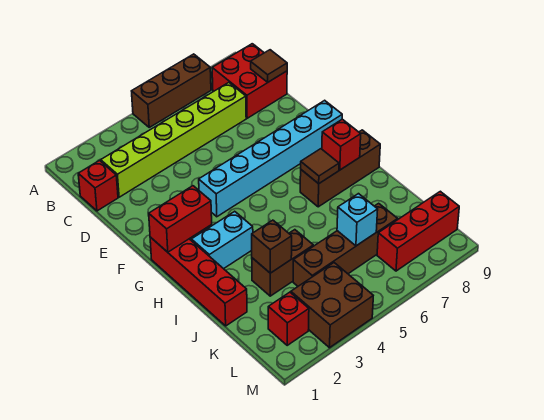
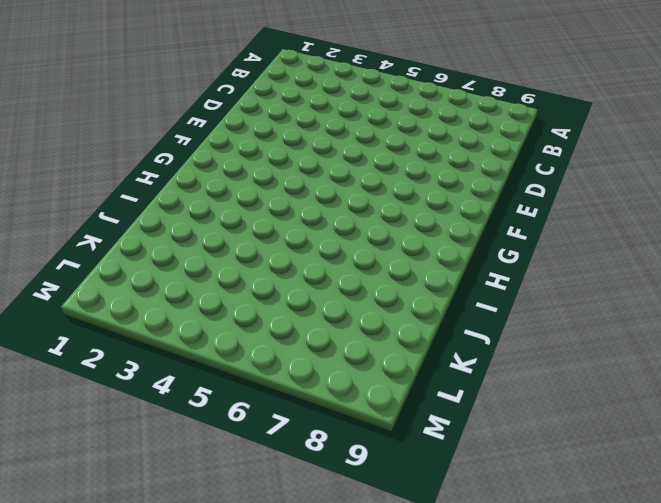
none -> brown brick A5:A7 level 1
none -> red brick B8:C9 level 1
none -> red brick C1 level 1

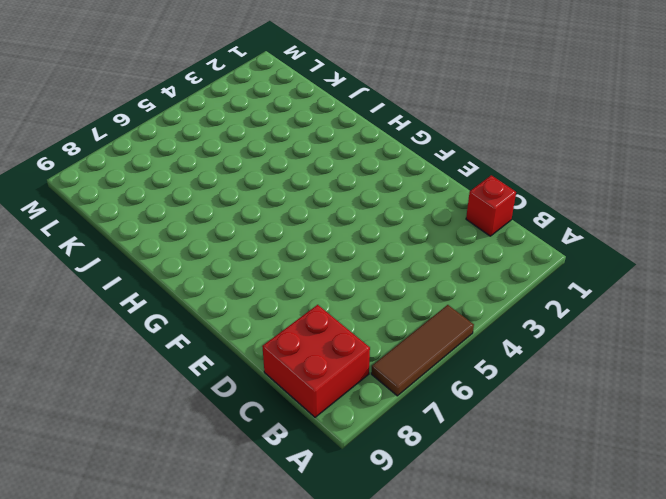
brown tile A5:A7 level 1 -> brown brick A5:A7 level 1
none -> lime brick C2:C7 level 1
none -> cyan brick F4:F9 level 1
none -> red brick G1:J1 level 1

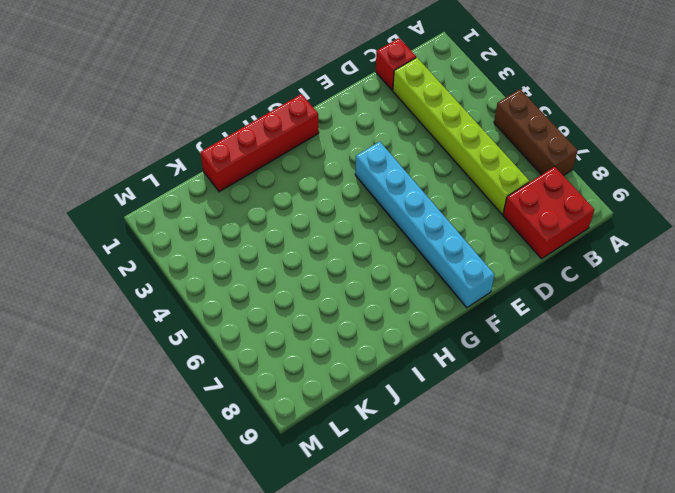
none -> cyan brick H2:H3 level 1
none -> brown brick H7:H9 level 1
none -> brown brick J3:J4 level 1

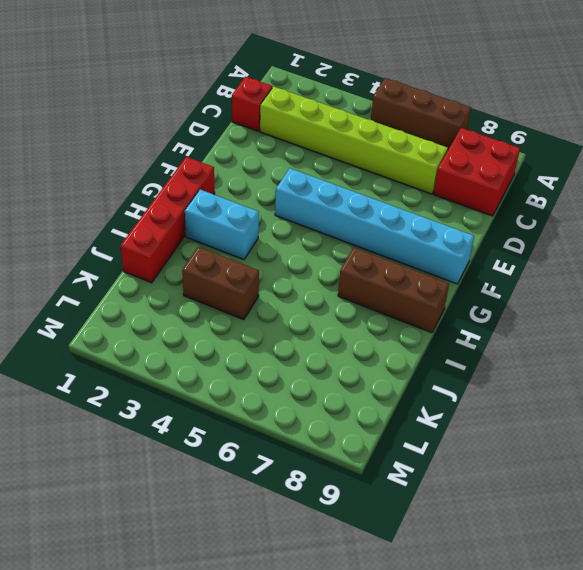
none -> brown brick K4:K7 level 1
none -> red brick L2 level 1
none -> brown brick L3:M4 level 1

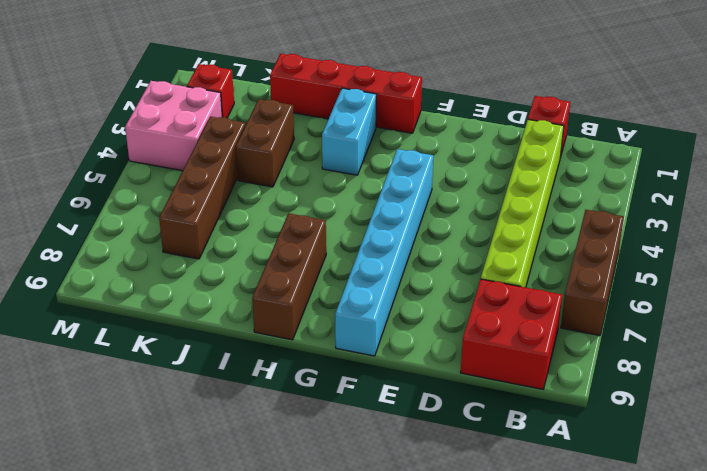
pink brick L3:M4 level 1 -> brown brick L3:M4 level 1
none -> red brick L7:L9 level 1
none -> brown tile C9 level 2
none -> red brick G1:G2 level 2

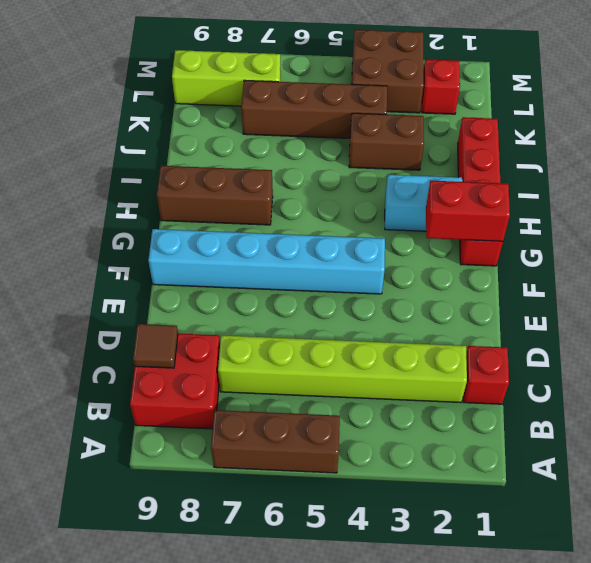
lime brick L7:L9 level 1 -> red brick L7:L9 level 1
none -> brown tile H7 level 2
none -> red brick H8 level 2
none -> brown brick J3 level 2

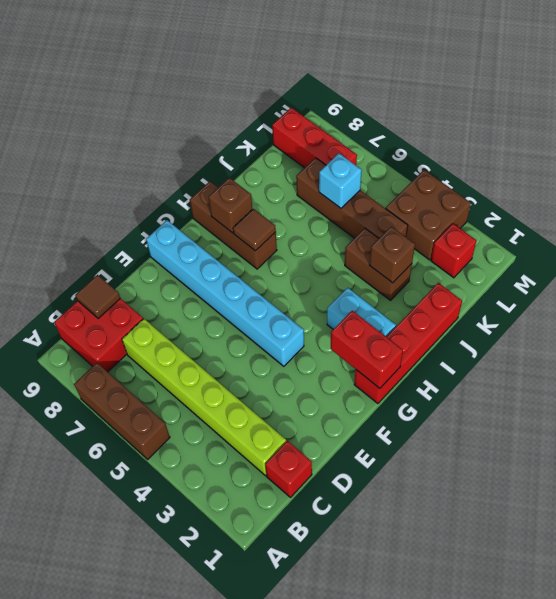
brown brick H8 level 2 -> red brick H8 level 2

